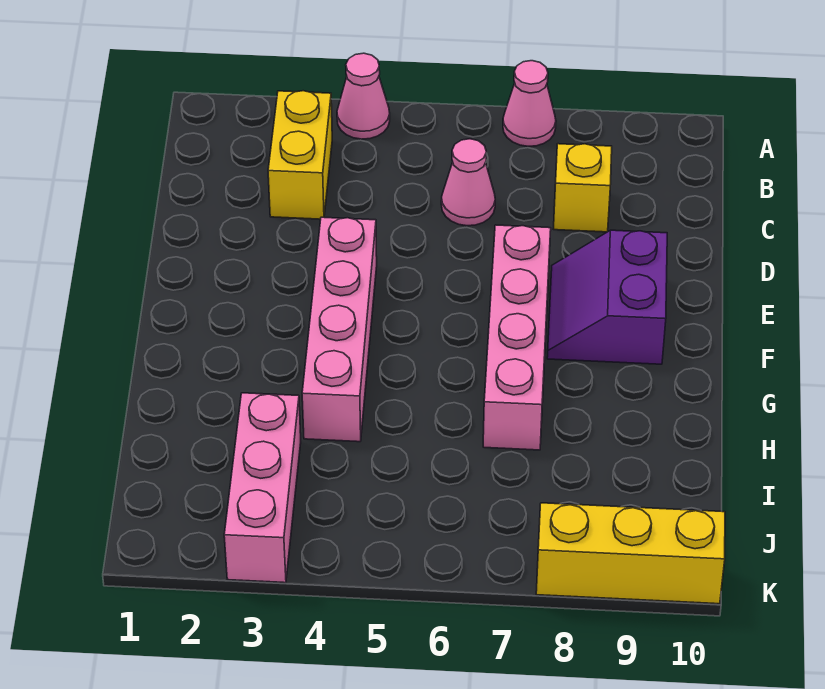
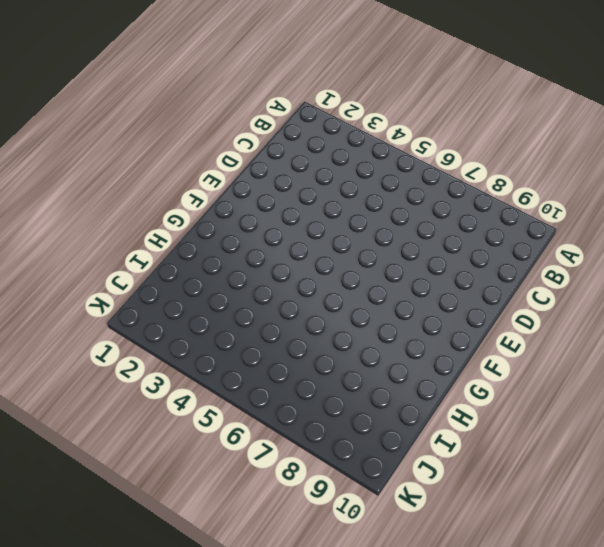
none -> pink cone A4 level 1
none -> pink cone A7 level 1

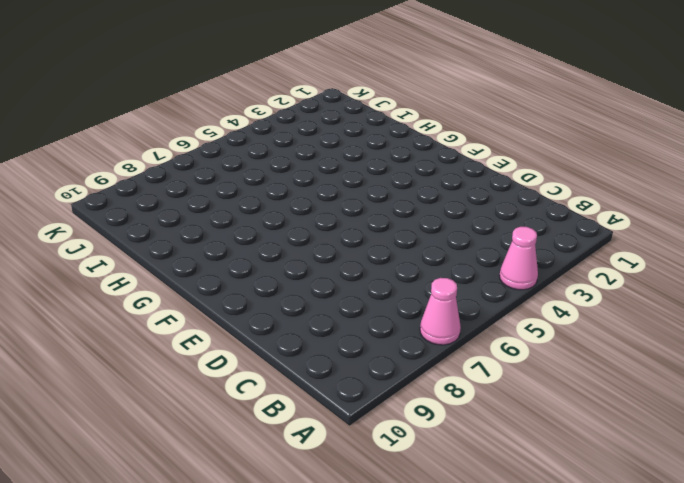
none -> yellow brick B3:C3 level 1
none -> pink cone C6 level 1

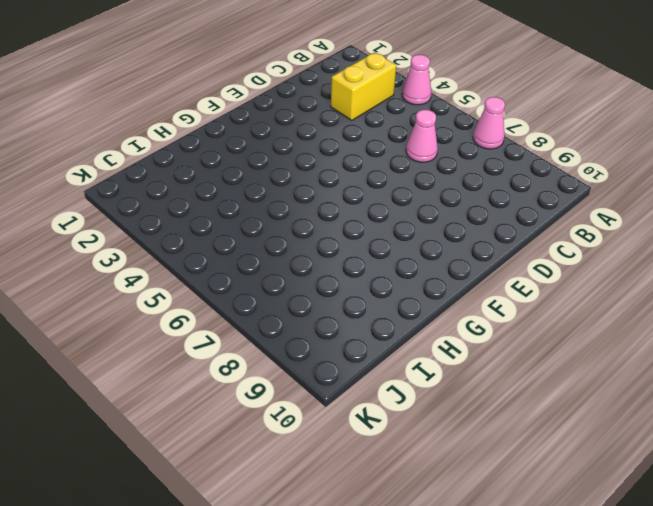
none -> yellow brick C8 level 1
none -> pink brick E4:H4 level 1

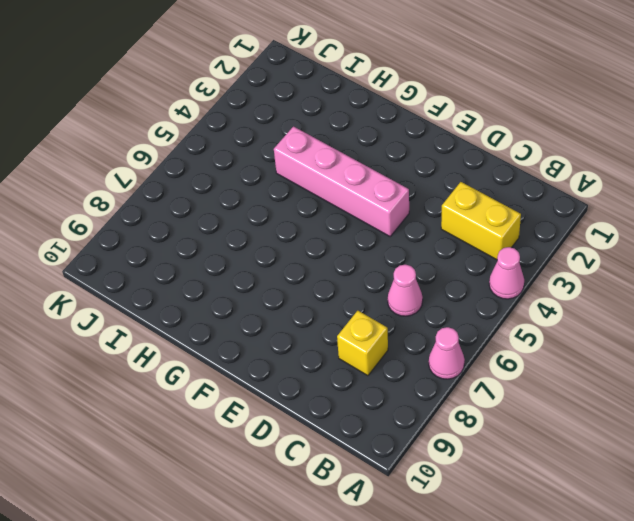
none -> pink brick E7:H7 level 1
none -> purple slope E8:F9 level 1 top 9

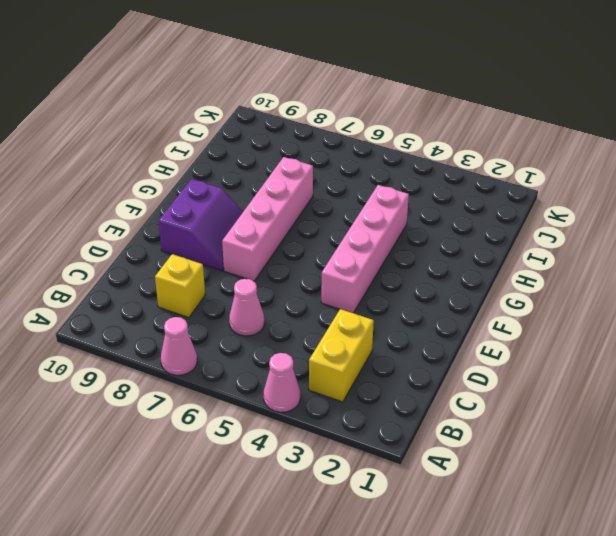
none -> pink brick I3:K3 level 1
none -> yellow brick K8:K10 level 1

